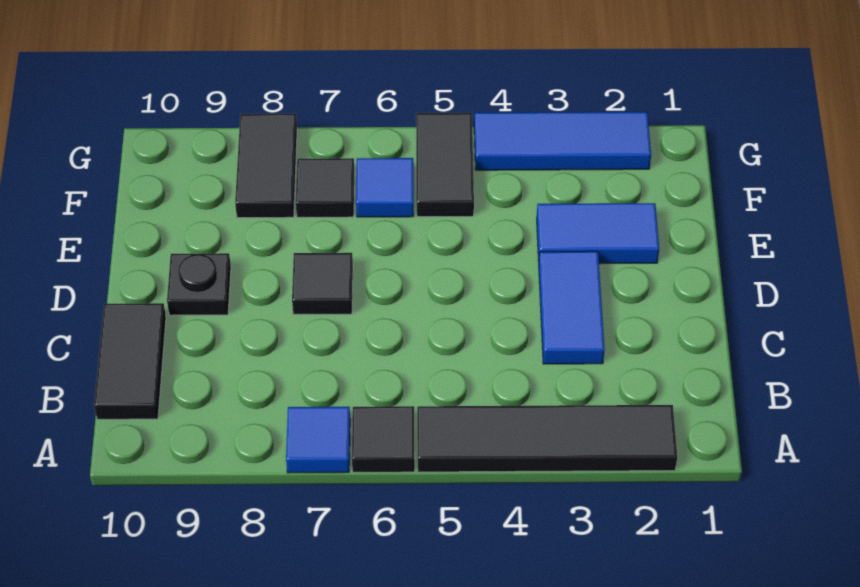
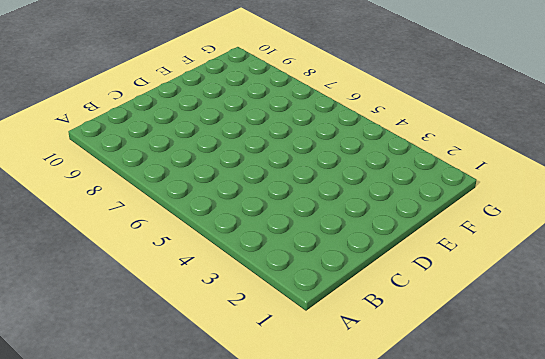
none -> black tile A2:A5 level 1
none -> black tile A6 level 1
none -> blue tile A7 level 1

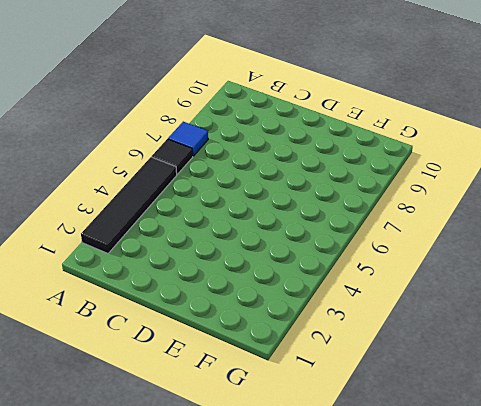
none -> black tile B10:C10 level 1
none -> blue tile C3:D3 level 1
none -> black tile D7 level 1

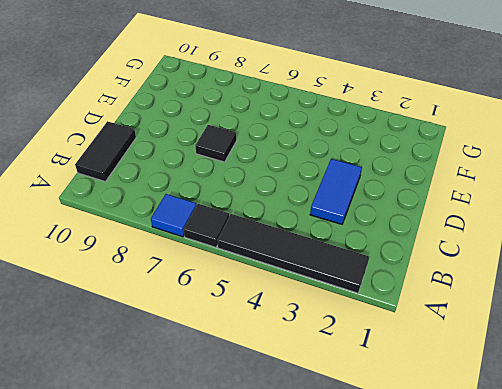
none -> black plate D9 level 1
none -> blue tile E2:E3 level 1
none -> black tile F5:G5 level 1

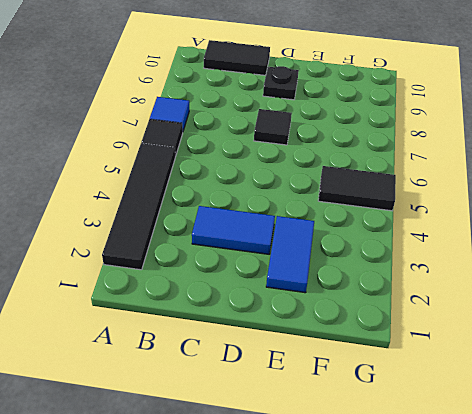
none -> blue tile F6 level 1
none -> black tile F7 level 1
none -> black tile F8:G8 level 1

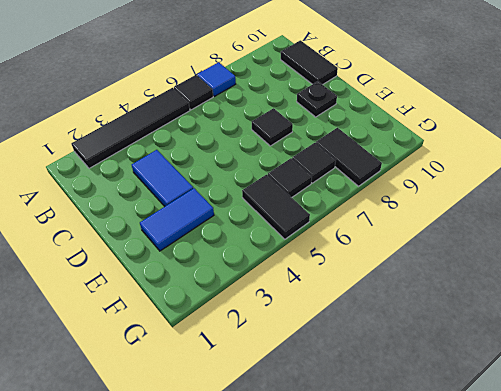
black tile F6 level 1 -> blue tile F6 level 1
none -> blue tile G2:G4 level 1

